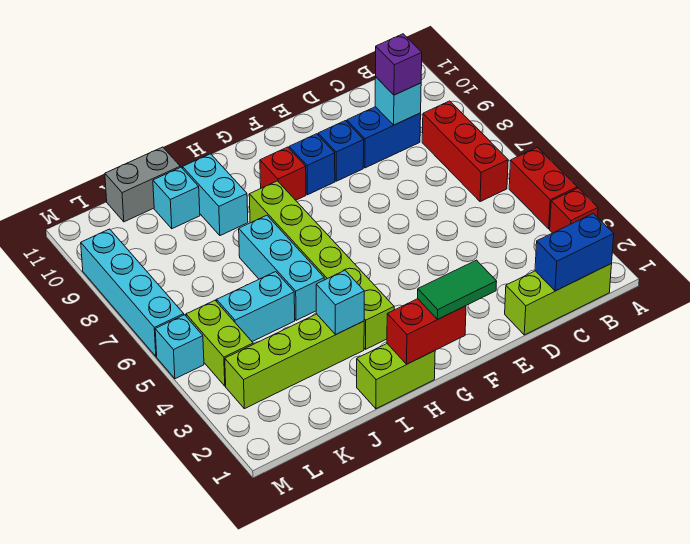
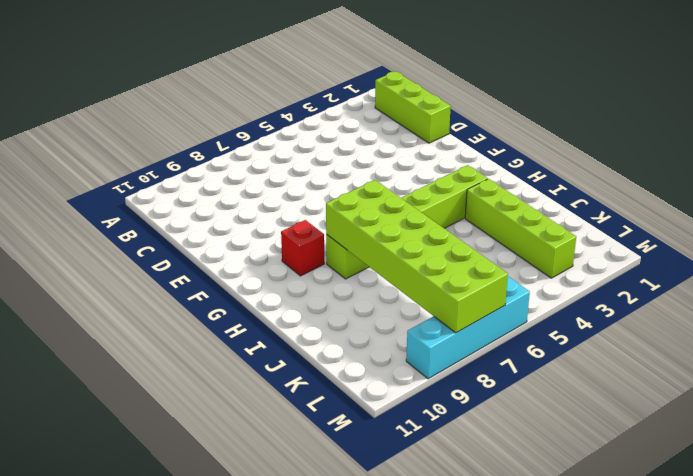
lime brick H7:M8 level 2 -> none
none -> red brick A3 level 1
none -> red brick A4:A5 level 1
none -> red brick B6:B8 level 1

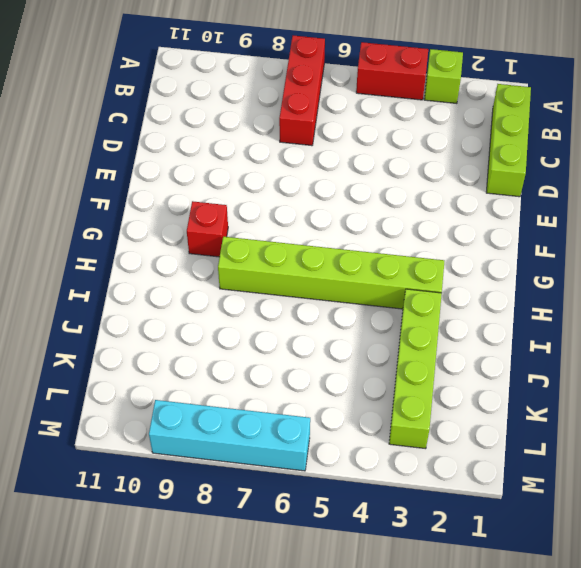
lime brick A3 level 1 -> red brick A3 level 1
red brick A7:C7 level 1 -> red brick B6:B8 level 1
none -> blue brick C9:D9 level 1
none -> blue brick E9 level 1
none -> blue brick F9 level 1

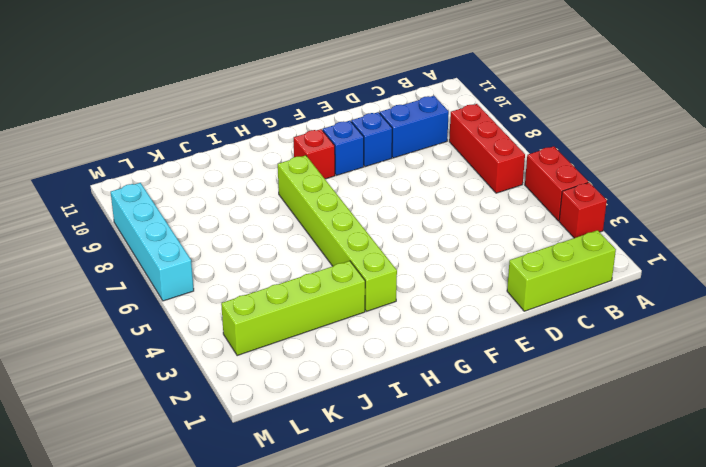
none -> lime brick H1:I1 level 1
none -> cyan brick I5:I7 level 1
none -> cyan brick I9:I10 level 1

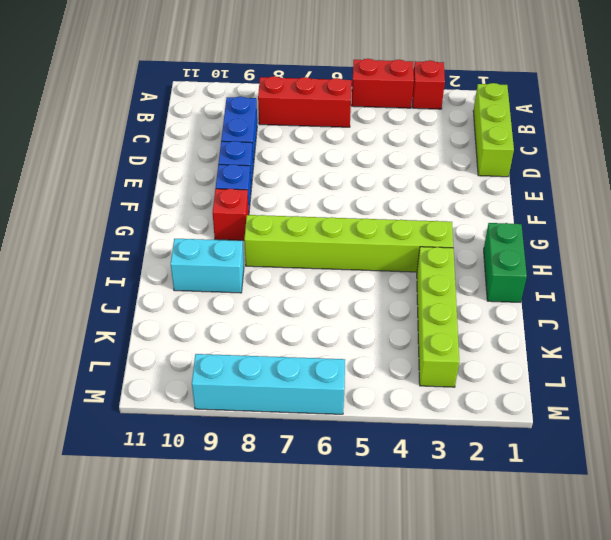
green brick H1:I1 level 1 -> lime brick H1:I1 level 1
none -> cyan brick I5:I7 level 1
none -> cyan brick J5:K5 level 1
none -> cyan brick J10 level 1

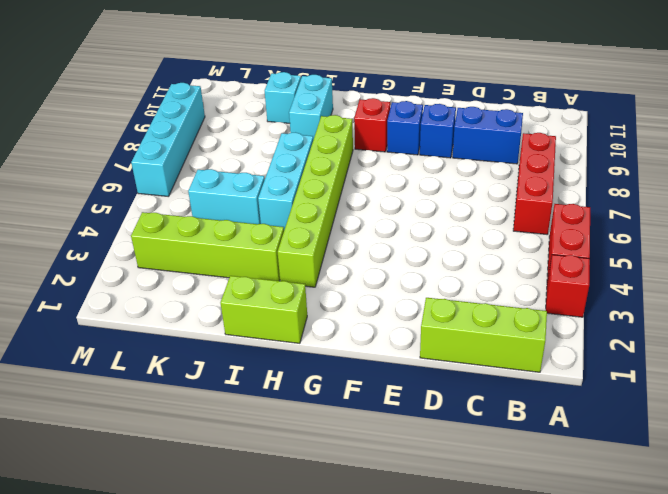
none -> grey brick J11:K11 level 1
none -> lime brick L4:L5 level 1
none -> cyan brick M5 level 1

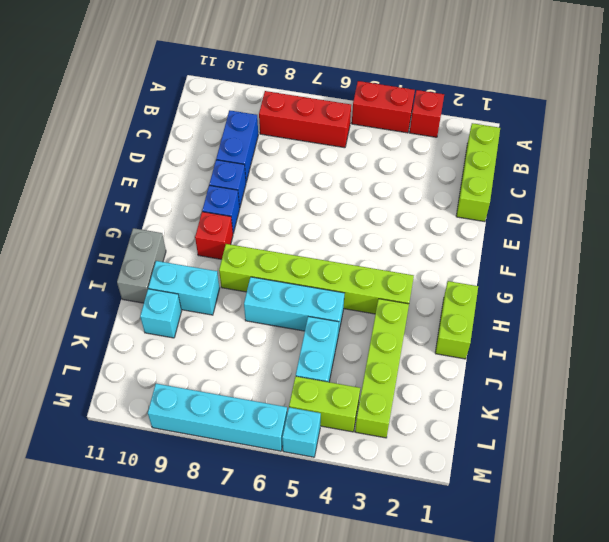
grey brick H11:I11 level 1 -> grey brick J11:K11 level 1
none -> blue brick B1:C1 level 2
none -> cyan brick C9 level 2
none -> red brick G1:H1 level 2

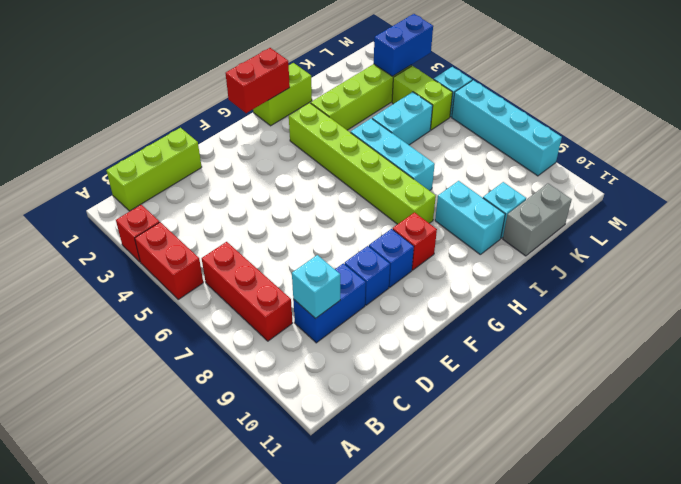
blue brick L3:M3 level 2 -> blue brick B1:C1 level 2
none -> cyan brick I3 level 2
none -> purple brick C9 level 3
none -> green tile F1:G1 level 3

